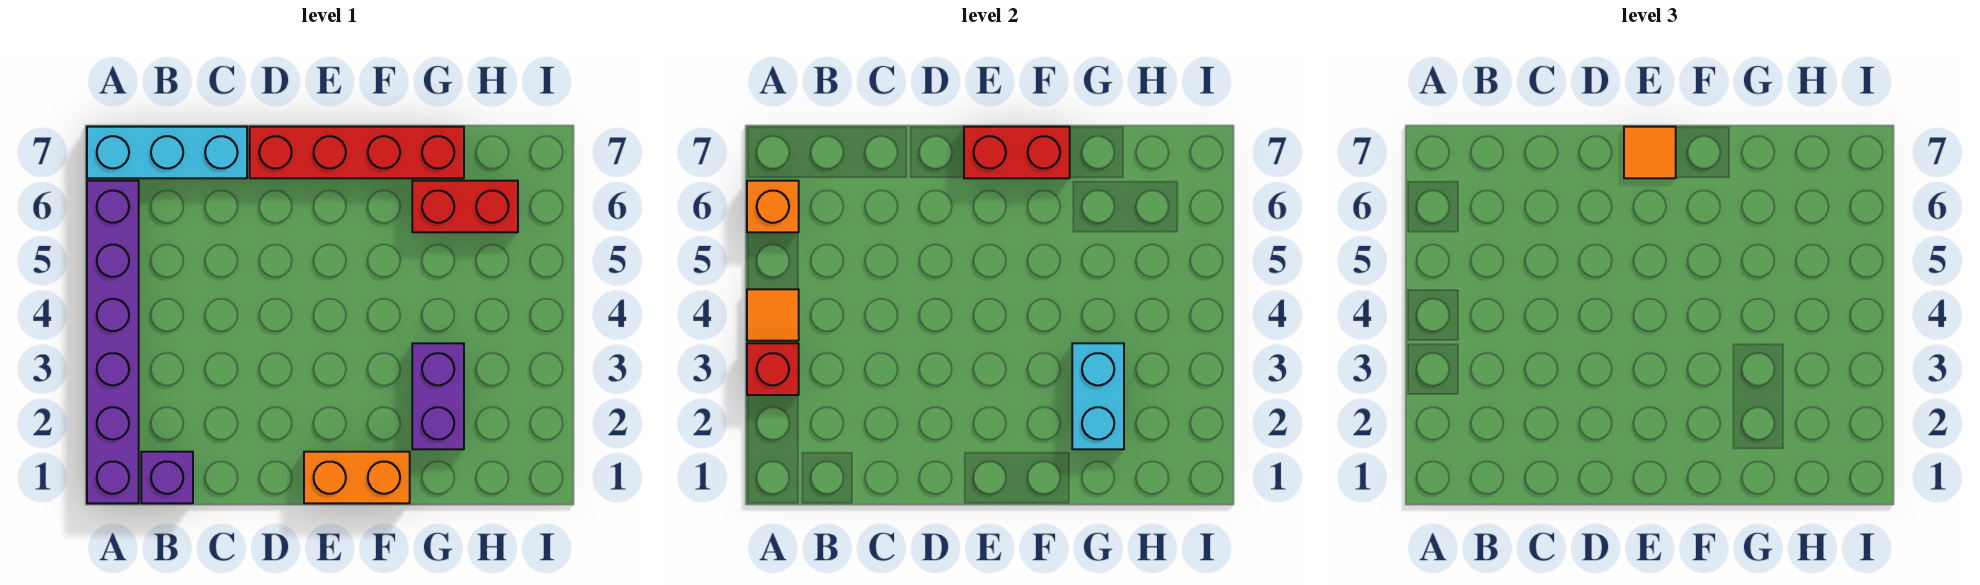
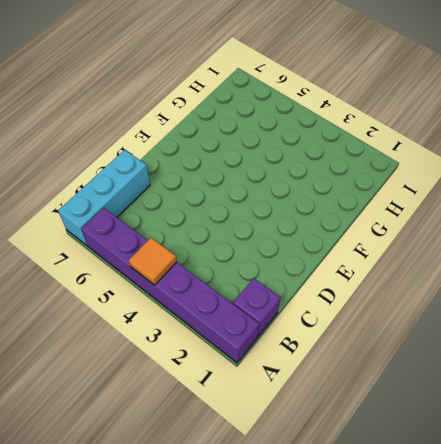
none -> red brick D7:G7 level 1
none -> orange brick E1:F1 level 1
none -> purple brick G2:G3 level 1

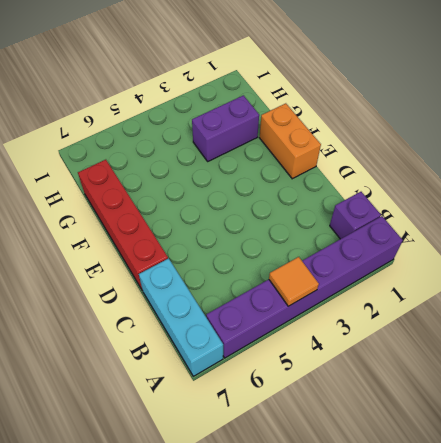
none -> red brick G6:H6 level 1
none -> red brick A3 level 2
none -> orange brick A6 level 2

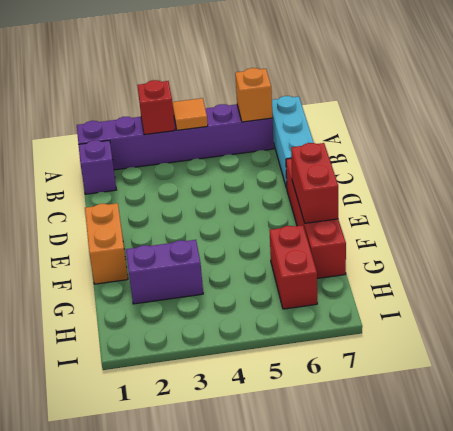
none -> cyan brick G2:G3 level 2
none -> orange tile E7 level 3

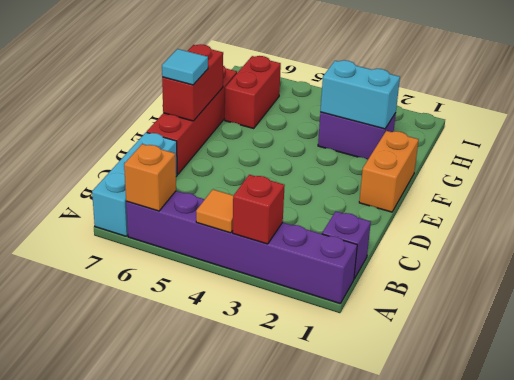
cyan tile E7 level 3 -> orange tile E7 level 3

